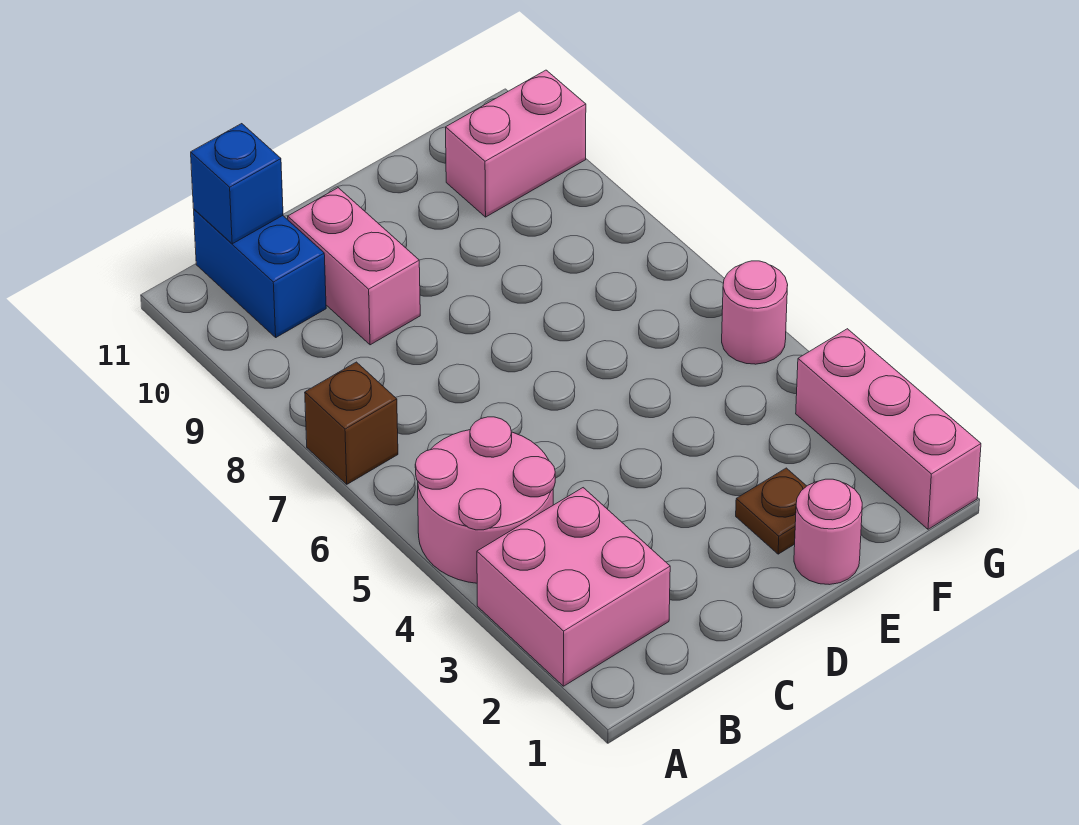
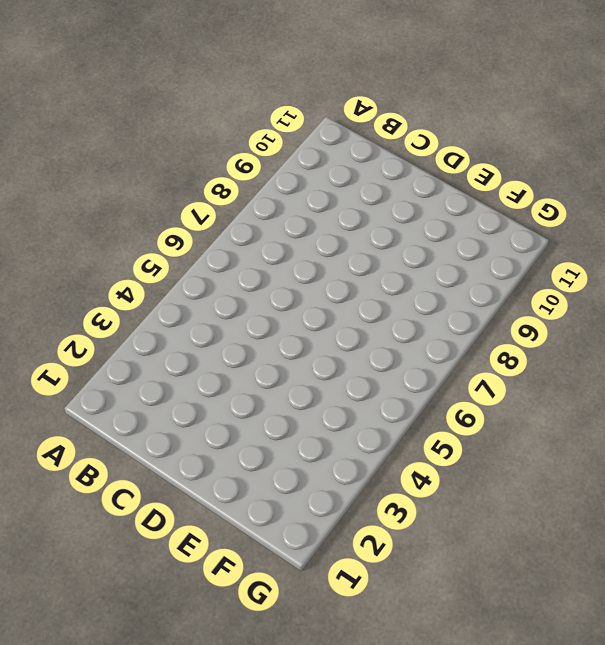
none -> pink brick A2:B3 level 1
none -> pink round brick A4:B5 level 1

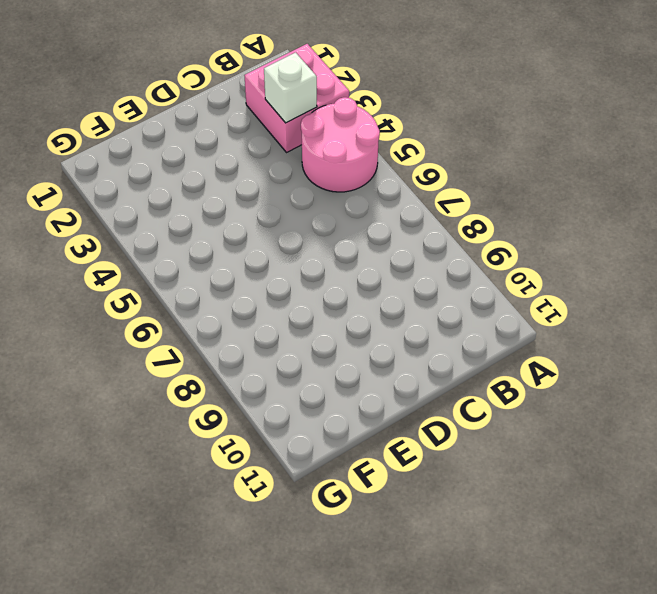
white brick B3 level 2 -> none
none -> brown brick A7 level 1
none -> blue brick B10:B11 level 1

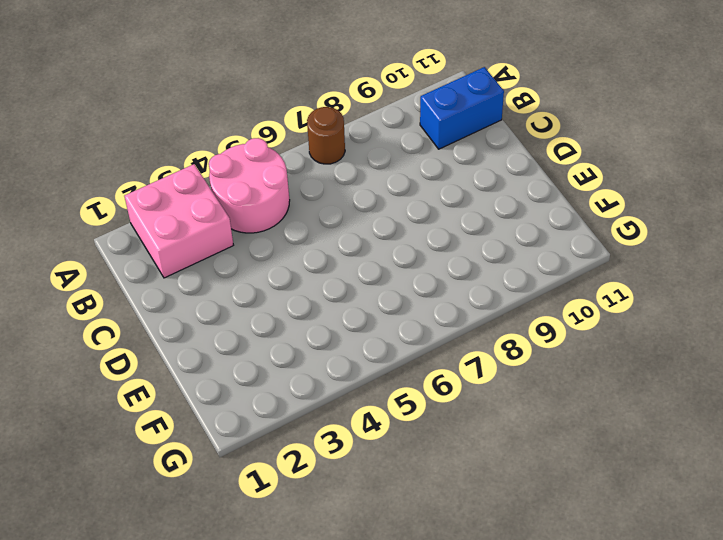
brown round brick A7 level 1 -> brown brick A7 level 1
none -> pink brick C9:C10 level 1
none -> pink round brick E1 level 1

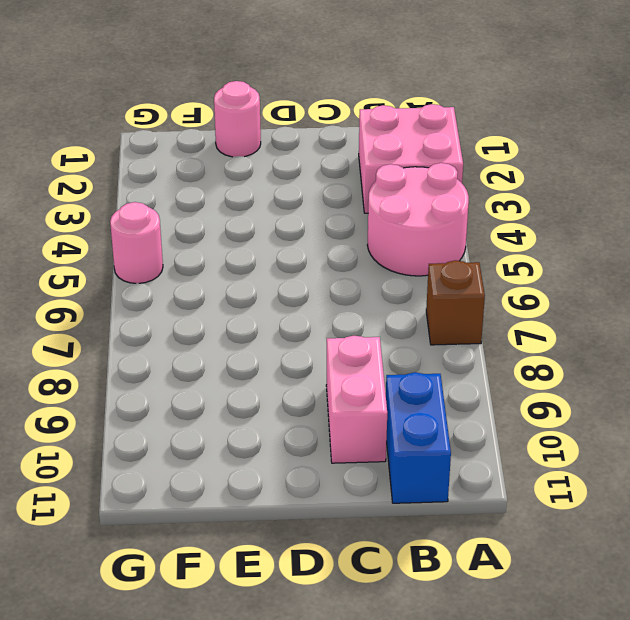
none -> brown plate E2 level 1
none -> pink brick F10:G10 level 1

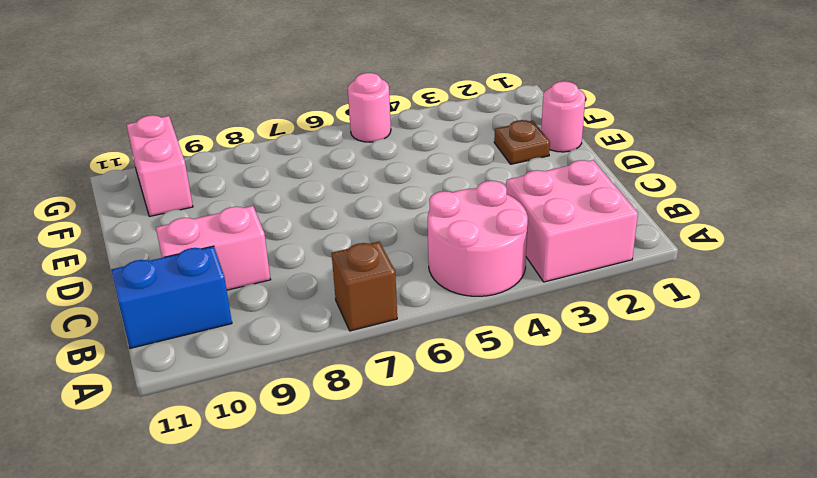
none -> pink brick G1:G3 level 1
none -> blue brick B11 level 2

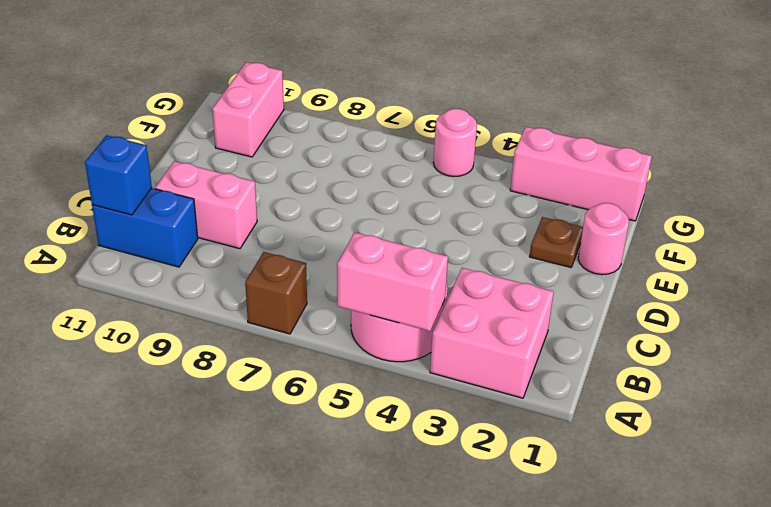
pink brick A4:A5 level 2 -> none

